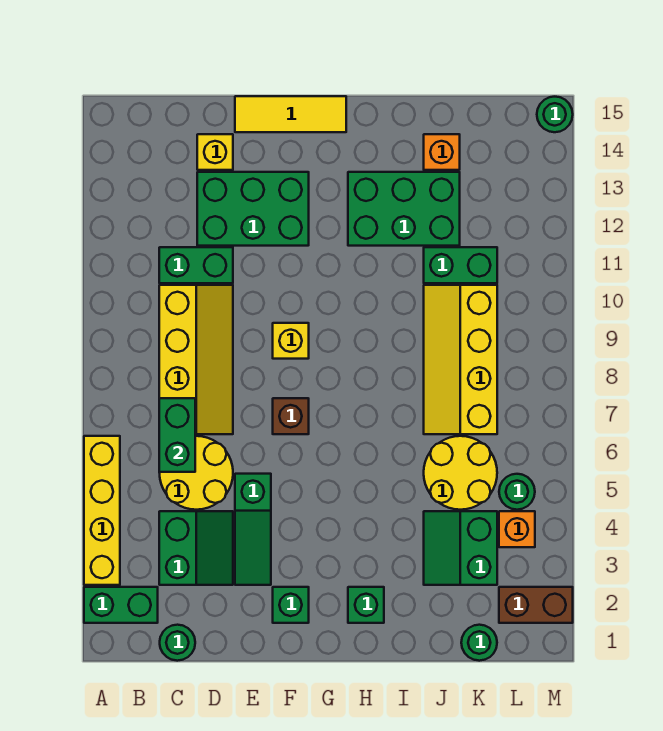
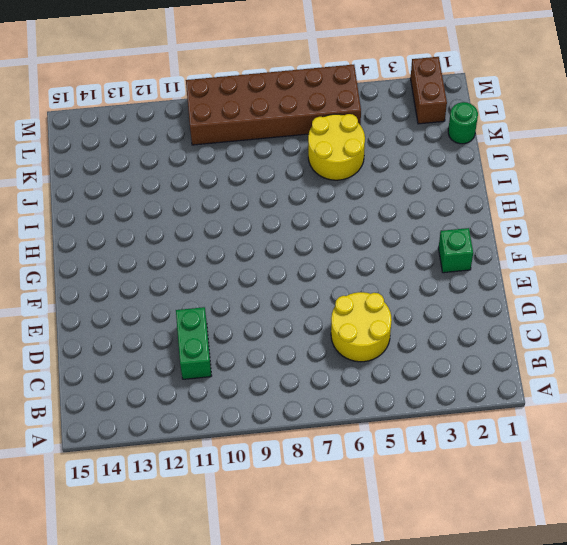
brown brick L5:M10 level 1 -> green round brick L5 level 1
none -> green brick A2:B2 level 1
none -> yellow brick A3:A6 level 1
none -> green round brick C1 level 1

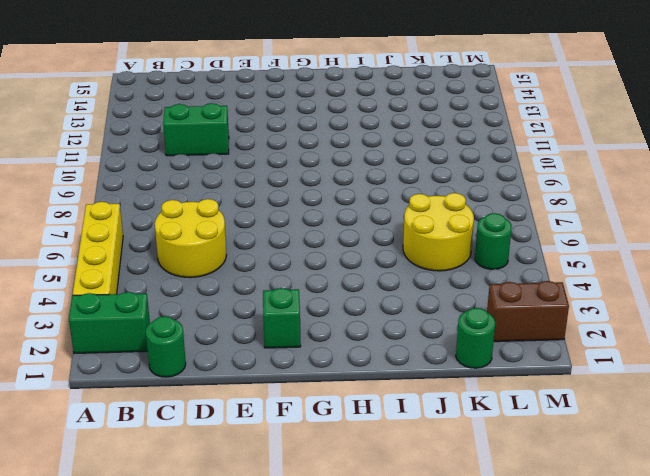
none -> green slope C3:D4 level 1 top C
none -> yellow slope C7:D10 level 1 top C
none -> green brick D12:F13 level 1

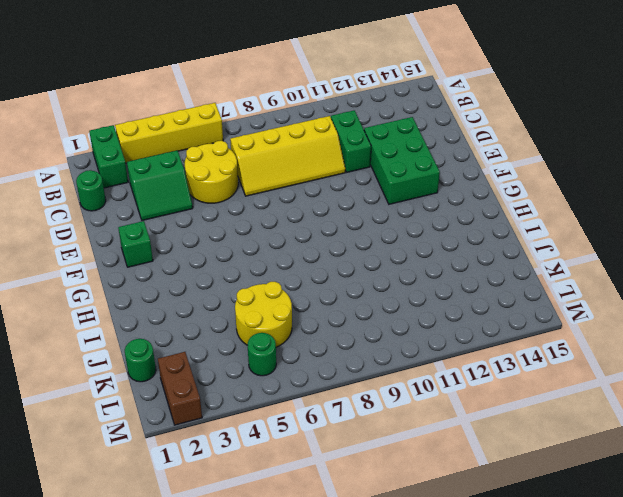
none -> yellow brick D14 level 1
none -> green slope E3:E5 level 1 top 5
none -> yellow tile E15:G15 level 1

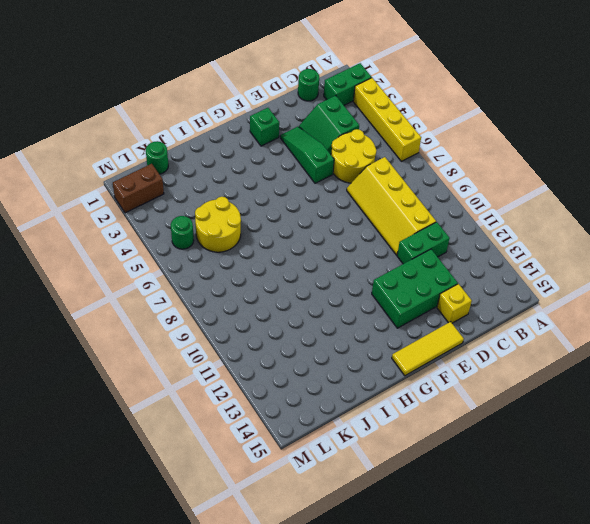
none -> brown brick F7 level 1
none -> yellow brick F9 level 1
none -> green brick H2 level 1

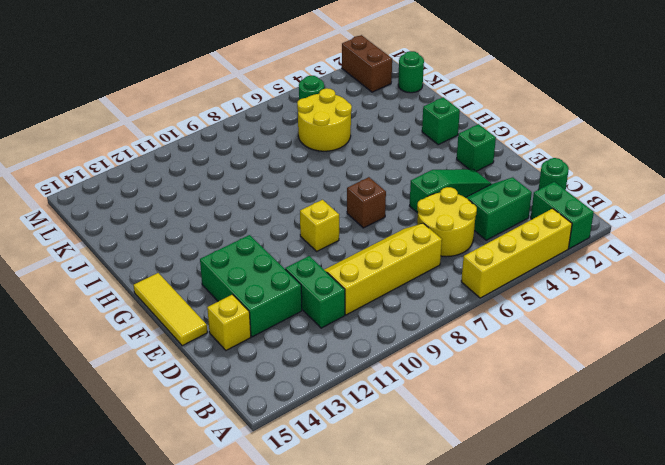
none -> green brick H12:J13 level 1
none -> green slope J3:K4 level 1 top K
none -> yellow slope J7:K10 level 1 top K

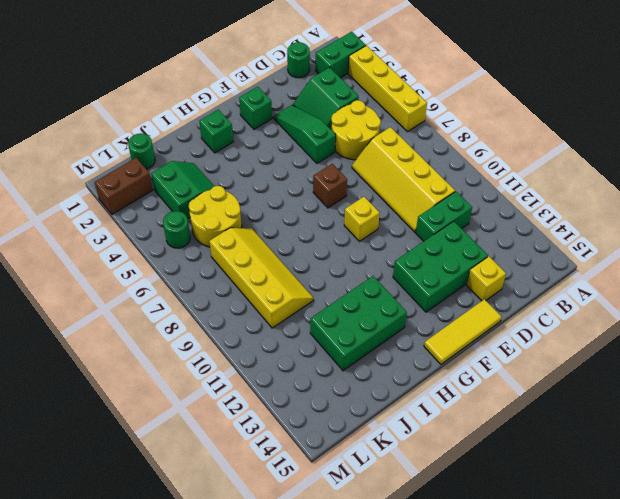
none -> green brick J11:K11 level 1
none -> orange brick J14 level 1
none -> orange brick L4 level 1

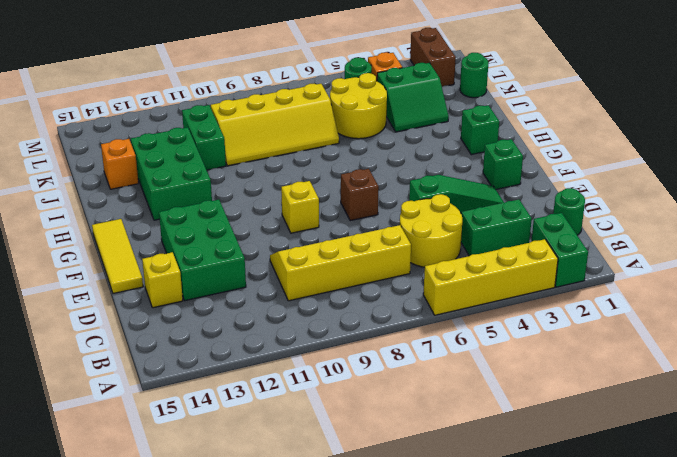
none -> green brick C11:D11 level 1
none -> green round brick M15 level 1
none -> green brick C6:C7 level 2

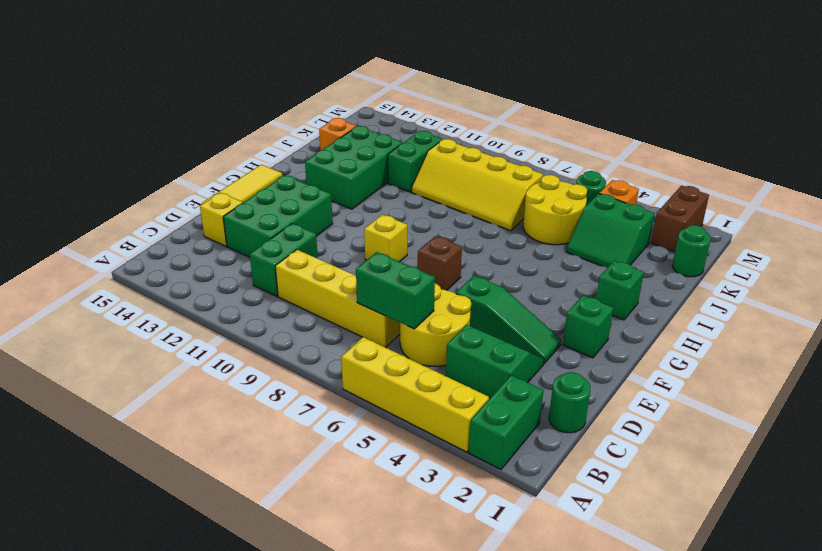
none -> green round brick M15 level 1

